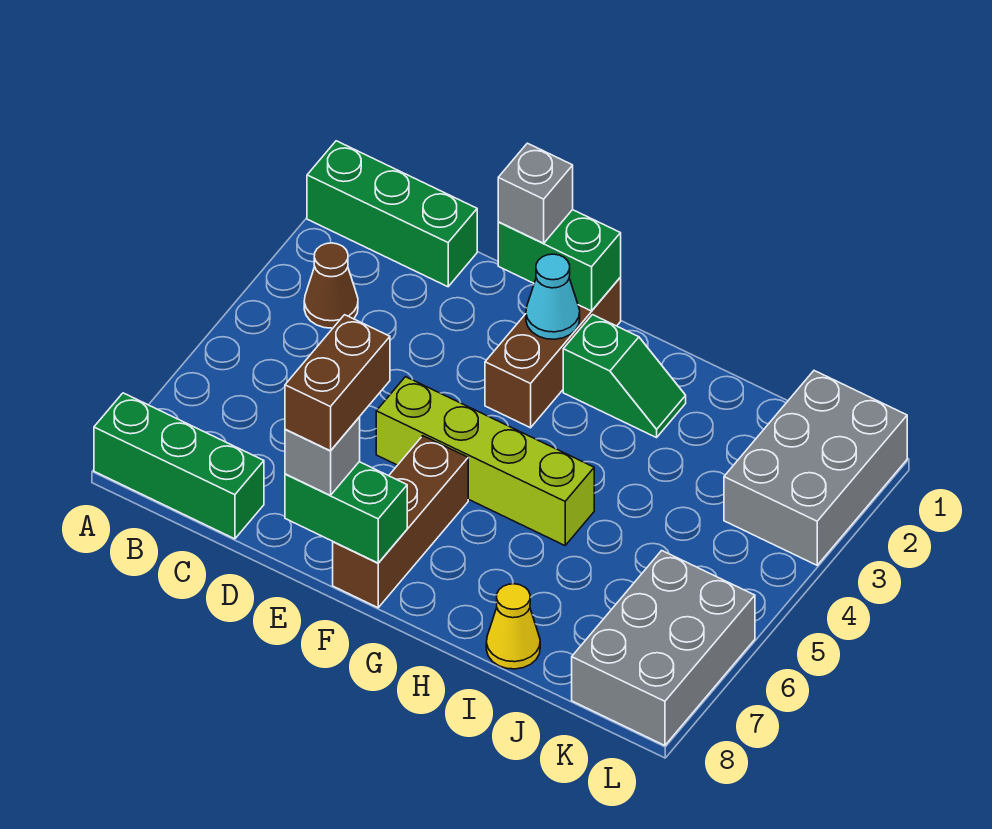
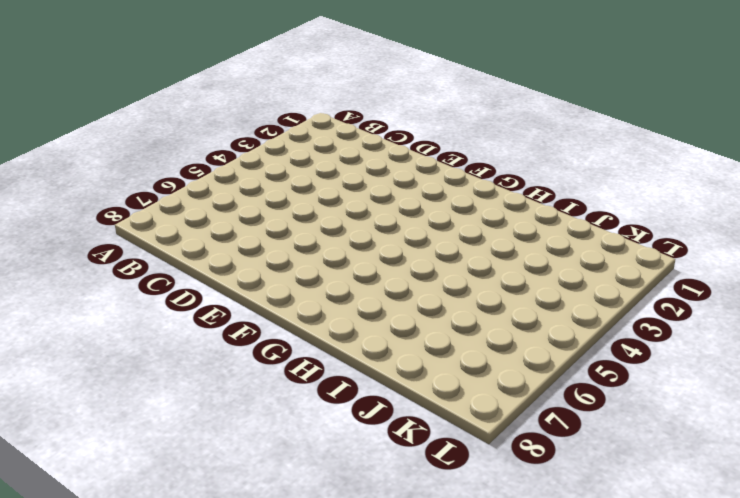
none -> green brick A1:C1 level 1
none -> green brick A8:C8 level 1
none -> brown cone B3 level 1

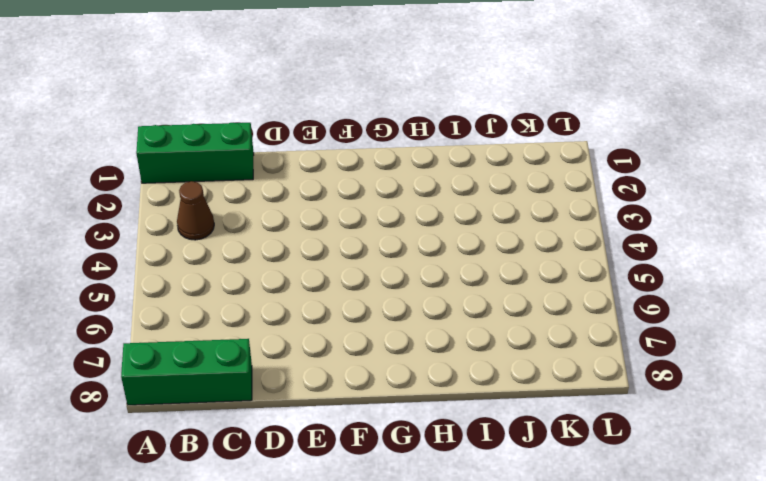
none -> lime brick E5:H5 level 1
none -> brown brick F1:F3 level 1
none -> brown brick F6:F8 level 1

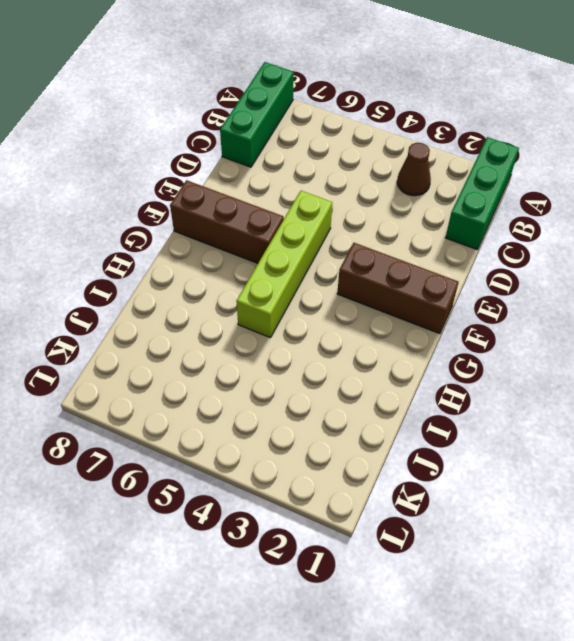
none -> green slope G2:H2 level 1 top G
none -> yellow cone I8 level 1
none -> grey brick K1:L3 level 1

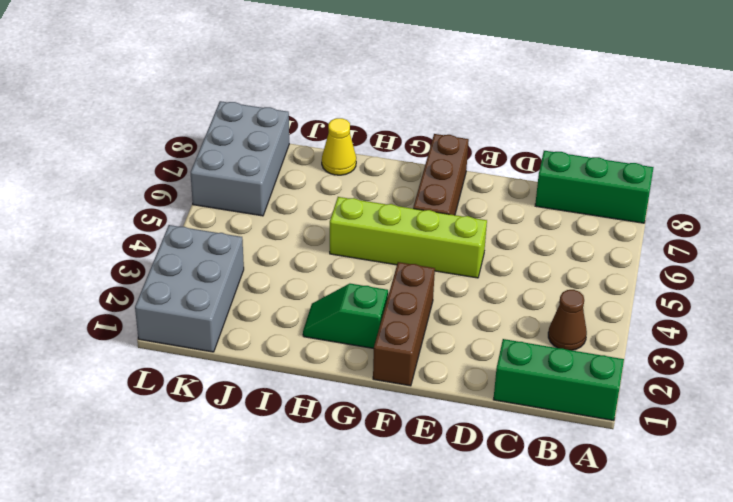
none -> green brick E1:F1 level 2
none -> green brick E8:F8 level 2
none -> cyan cone F2 level 2

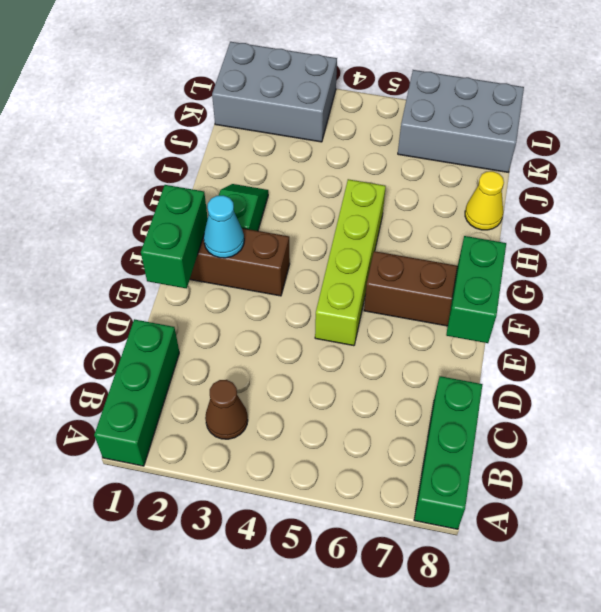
none -> grey brick E1 level 3
none -> grey brick E8 level 3
none -> brown brick E7:E8 level 4

